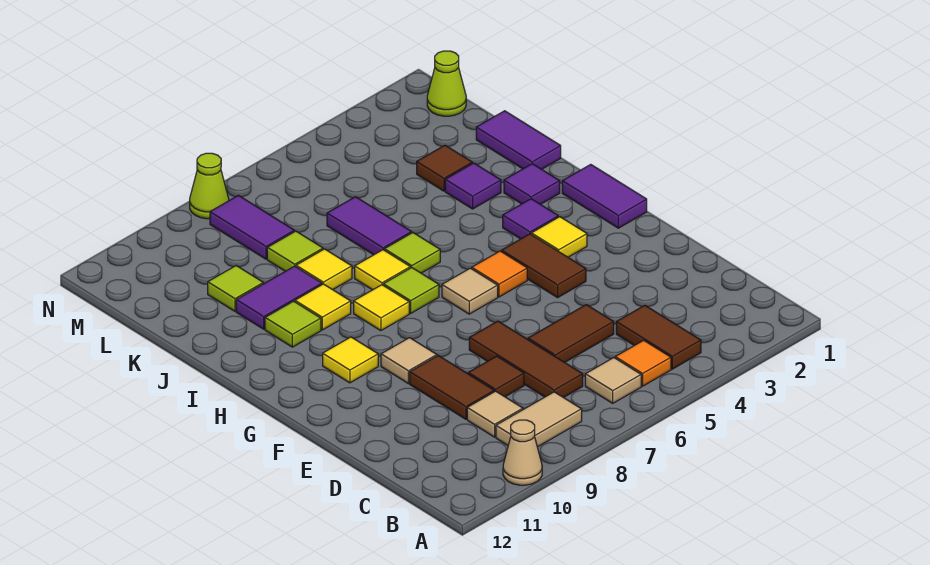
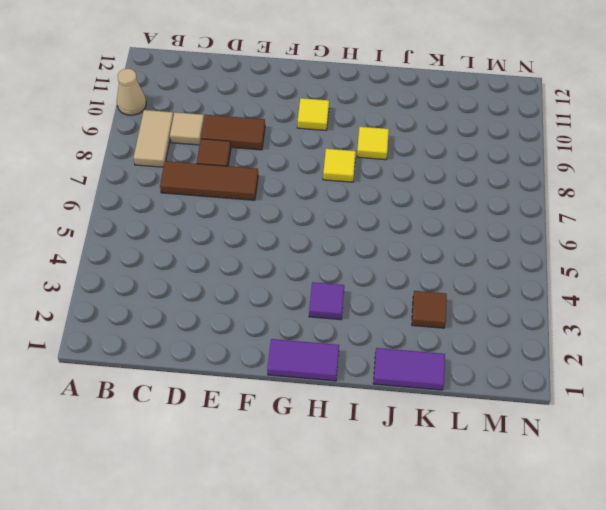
none -> brown tile B4:C4 level 1
none -> orange tile B5 level 1
none -> tan tile B6 level 1
none -> brown tile D5:D6 level 1

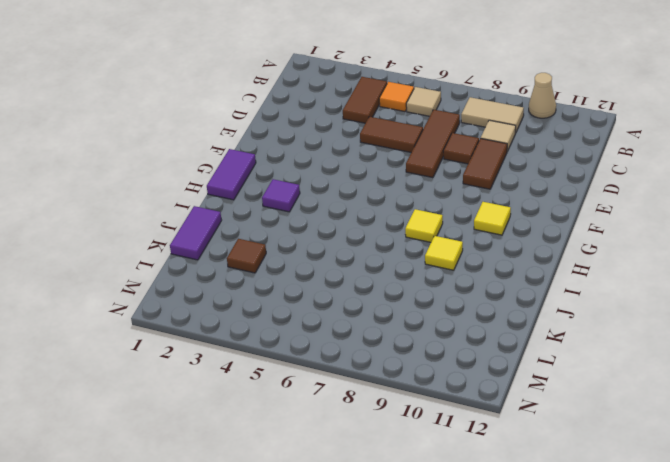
none -> brown tile F4:G4 level 1
none -> tan tile F9 level 1
none -> yellow tile G3 level 1
none -> orange tile G5 level 1

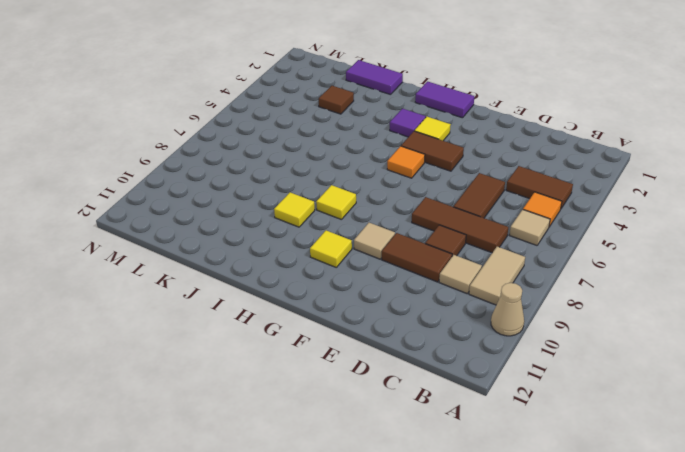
none -> tan tile G6 level 1
none -> lime tile H7 level 1
none -> purple tile I2 level 1
none -> lime tile I6 level 1

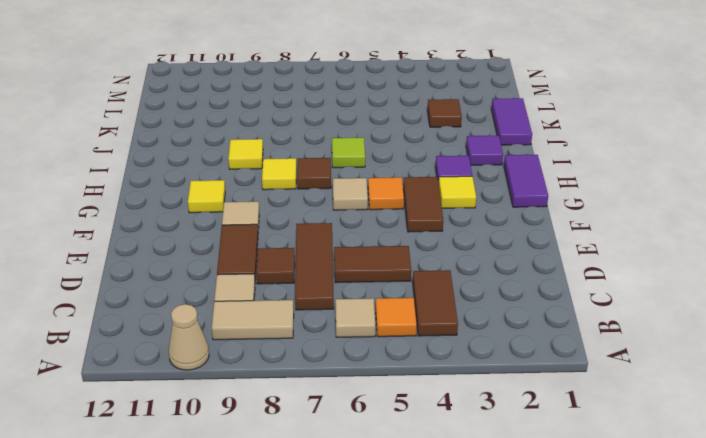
brown tile H7 level 1 -> lime tile H7 level 1
none -> yellow tile I7 level 1
none -> lime tile I10 level 1
none -> purple tile J3 level 1
none -> purple tile J6:K6 level 1

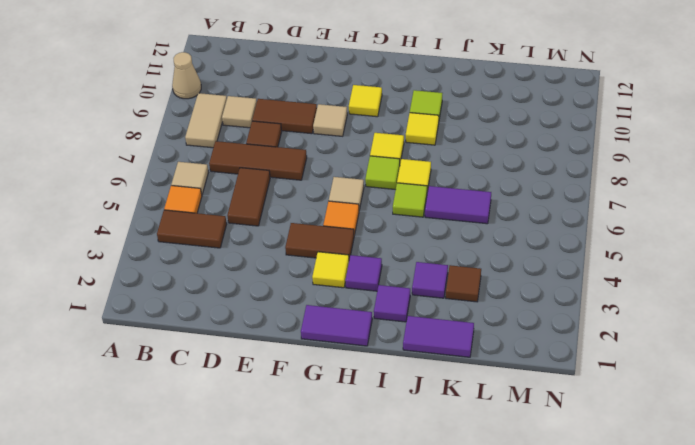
none -> yellow tile J8 level 1
none -> purple tile J9:J10 level 1
none -> lime tile K8 level 1
none -> lime tile K10 level 1

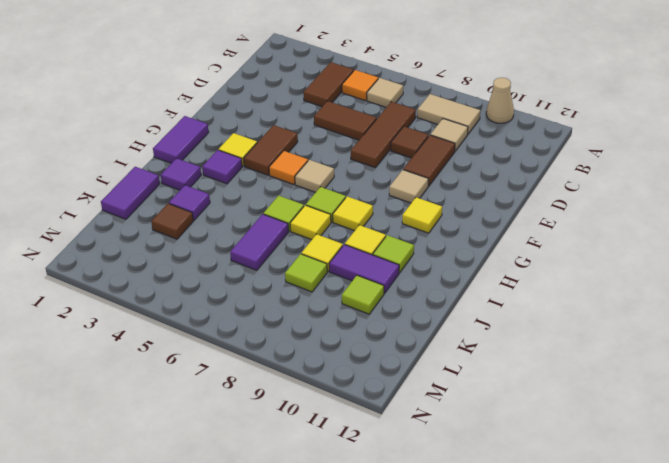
none -> purple tile L8:M8 level 1
none -> lime cone M1 level 1
none -> lime cone N8 level 1

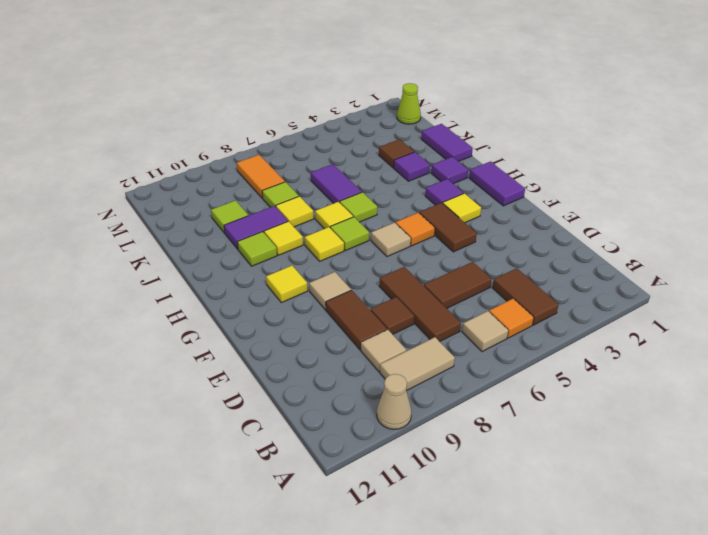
orange tile L8:M8 level 1 -> purple tile L8:M8 level 1
none -> lime cone N8 level 1

